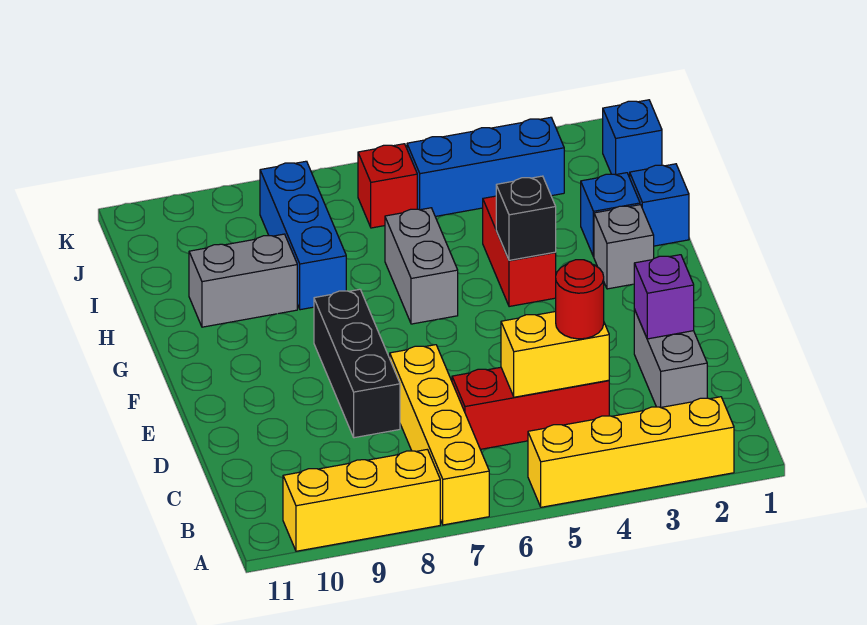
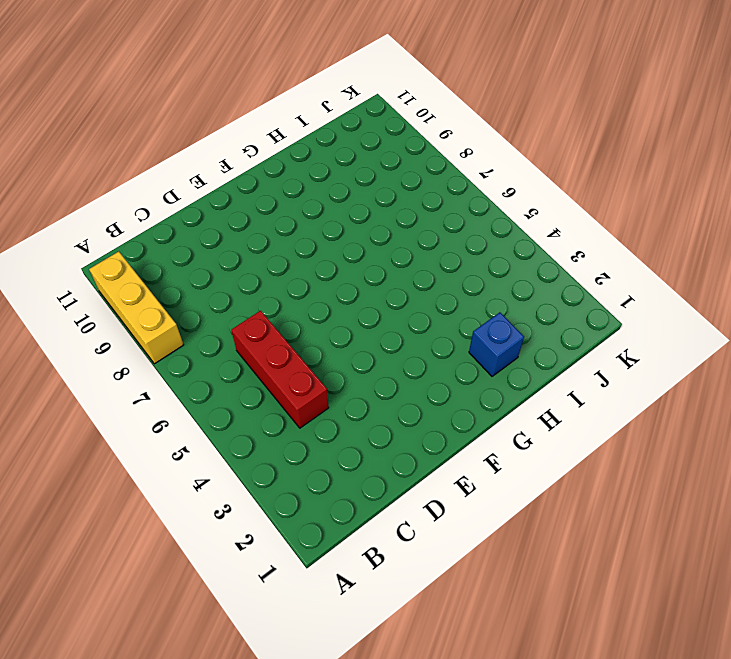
none -> yellow brick A2:A5 level 1
none -> yellow brick A7:D7 level 1
none -> grey brick C2:D2 level 1

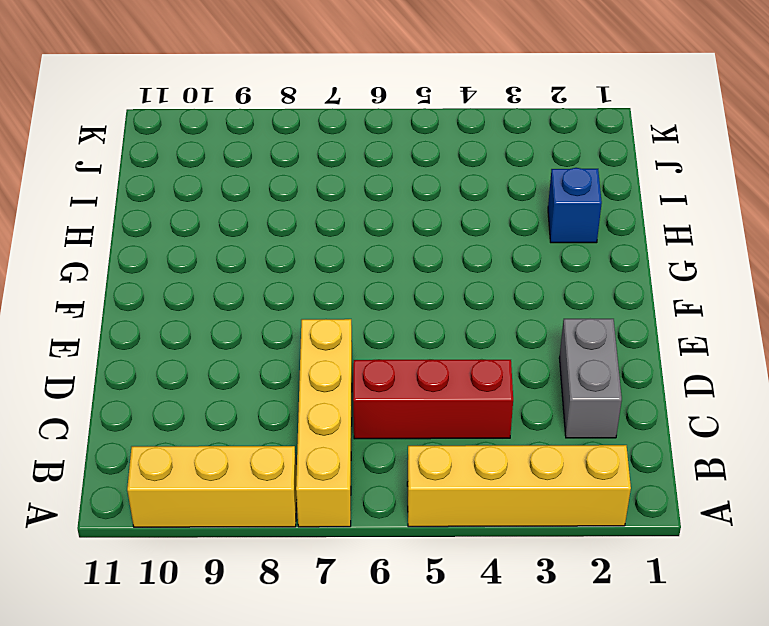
none -> black brick D8:F8 level 1
none -> grey brick G2 level 1
none -> red brick G4:H4 level 1

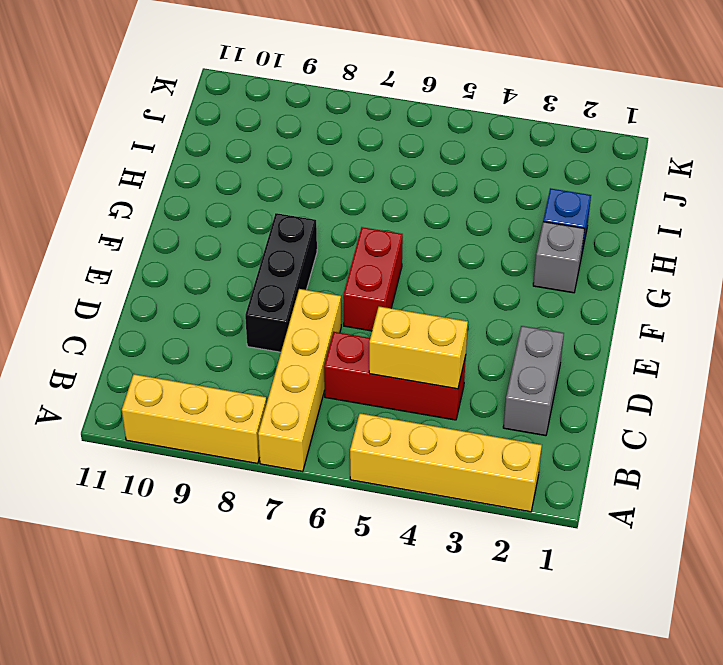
red brick E6:F6 level 1 -> red brick G4:H4 level 1
none -> grey brick G6:H6 level 1
none -> blue brick H1 level 1
none -> blue brick H8:J8 level 1

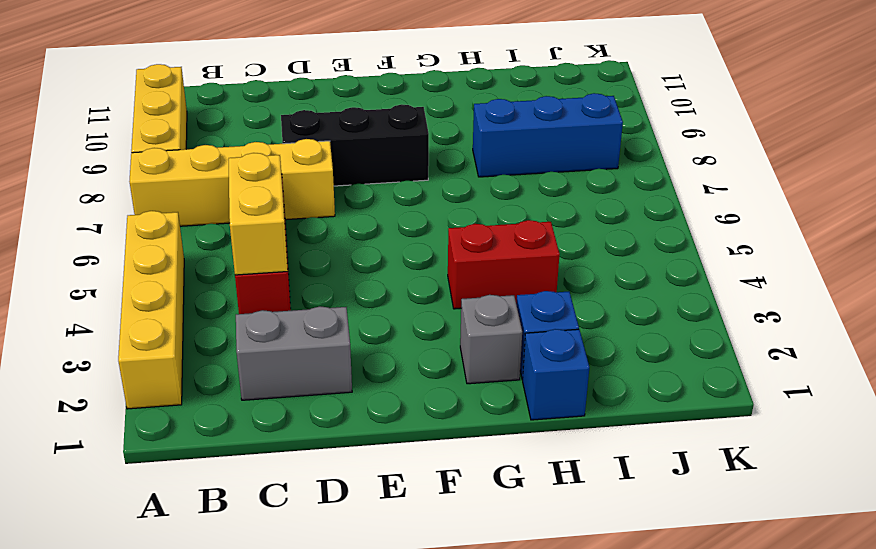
none -> grey brick G6:H6 level 1
none -> grey brick H9:H10 level 1
none -> blue brick J1 level 1

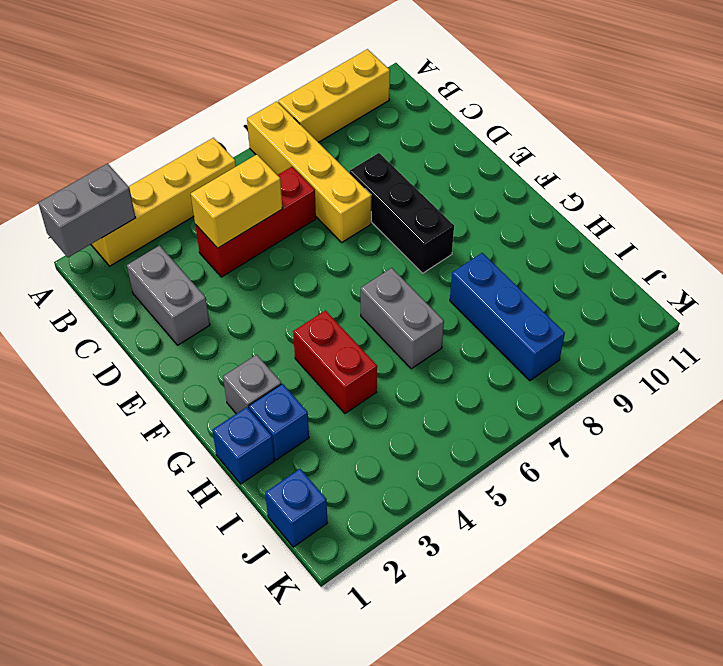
grey brick A1:A2 level 2 -> grey brick H9:H10 level 1
none -> blue brick J3:J5 level 1
none -> red brick J6 level 1
none -> purple brick D2 level 2

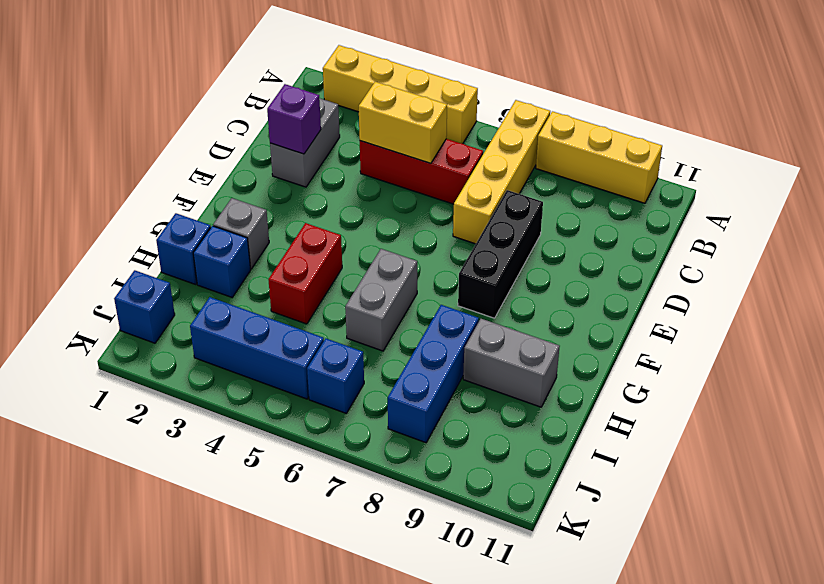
blue brick J6 level 1 -> red brick J6 level 1
none -> black brick G4 level 2
none -> red round brick C4 level 3

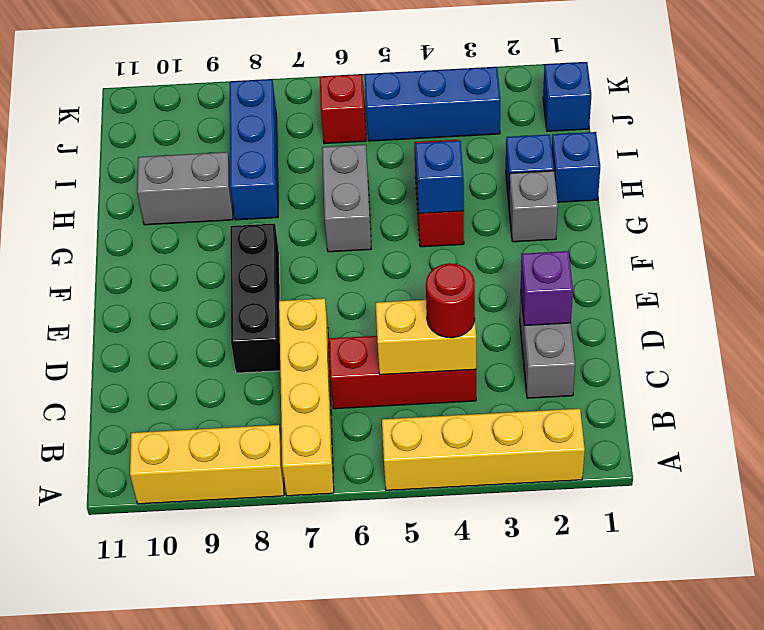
blue brick G4 level 2 -> black brick G4 level 2

